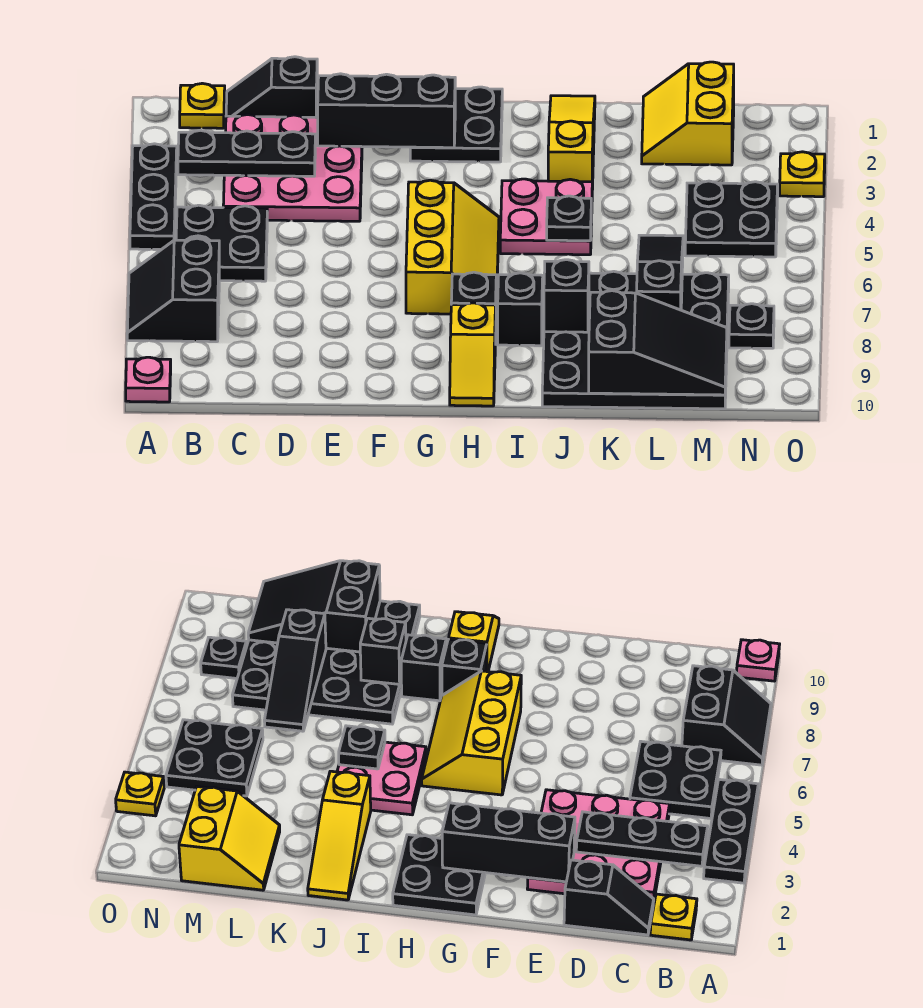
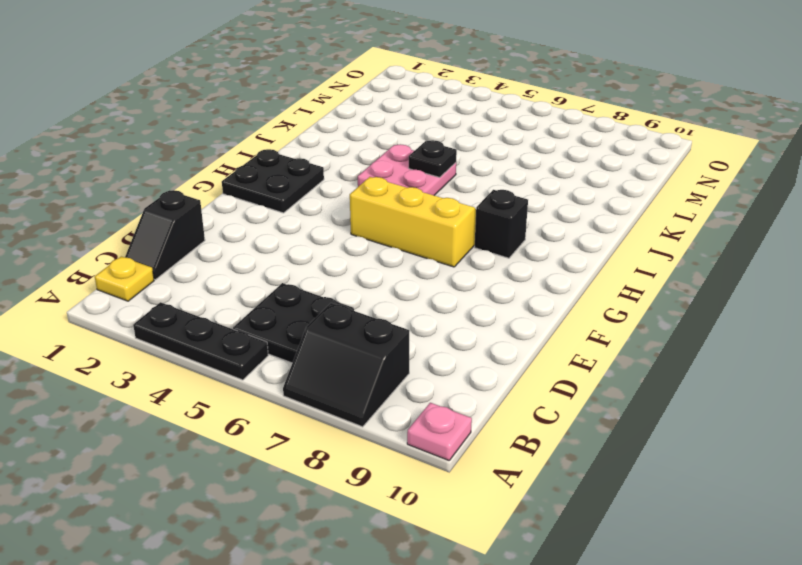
none -> pink plate C2:E4 level 1
none -> yellow slope H9:H10 level 1 top 9
none -> black brick I8 level 1

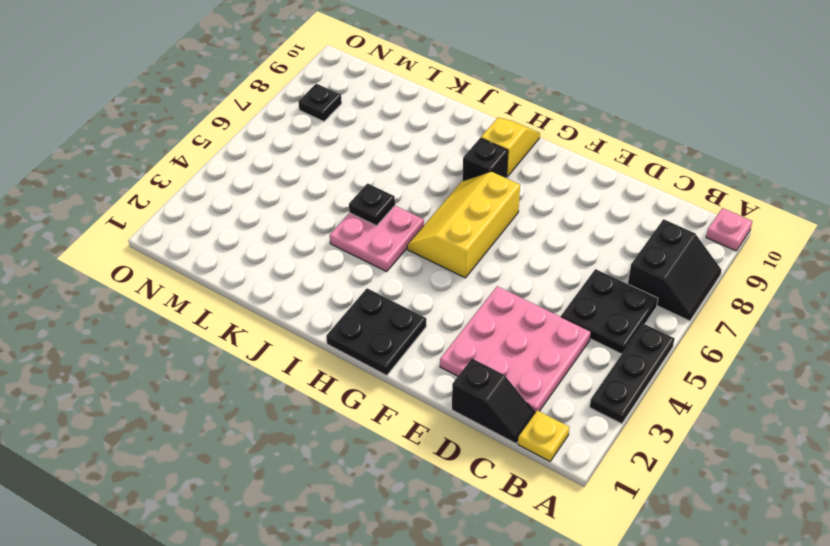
none -> black brick I8 level 1
none -> yellow slope J1:J3 level 1 top 3
none -> black plate J7:M10 level 1

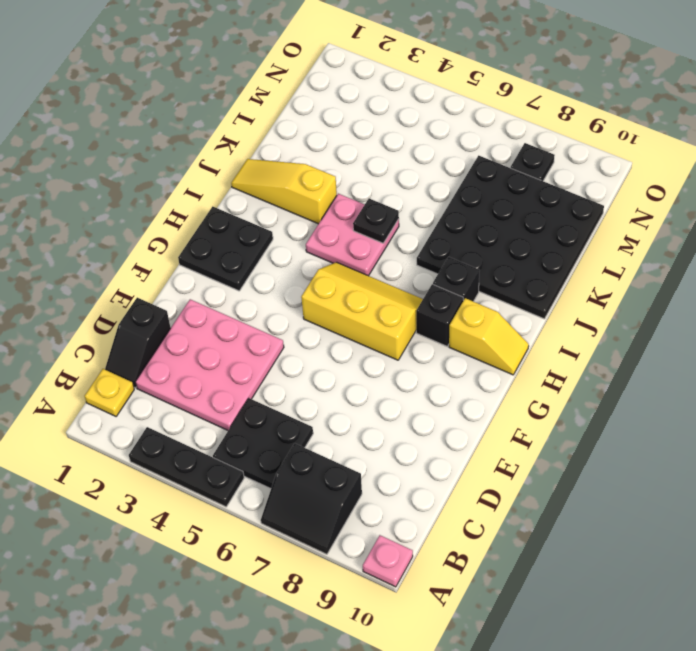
none -> yellow slope L1:M2 level 1 top M
none -> black plate M4:N5 level 1
none -> yellow plate O3 level 1

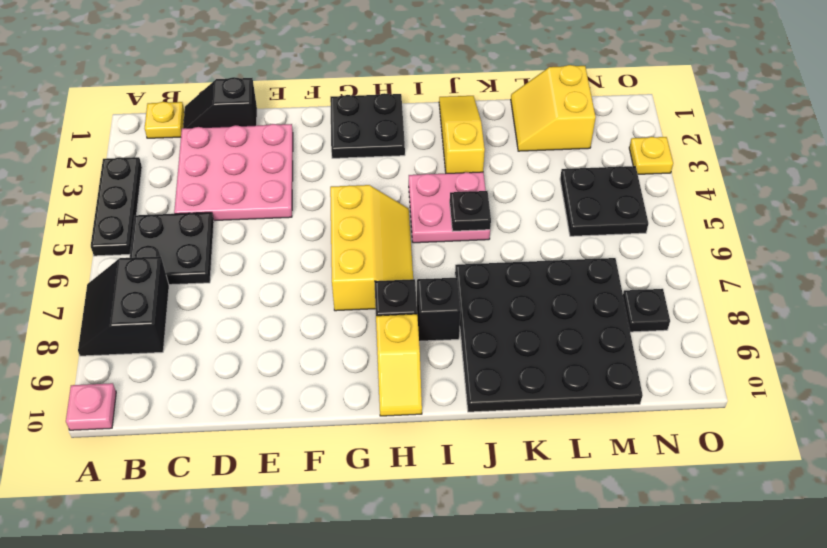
none -> black plate B3:D3 level 2
none -> black brick E2:G2 level 2
none -> black brick J8 level 2

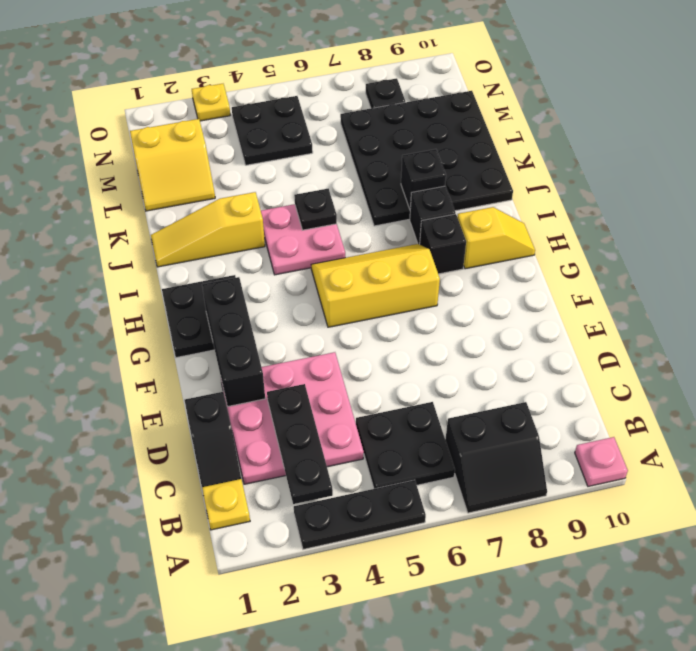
none -> black slope K9:M10 level 2 top K
none -> black slope L6:L8 level 2 top 8

